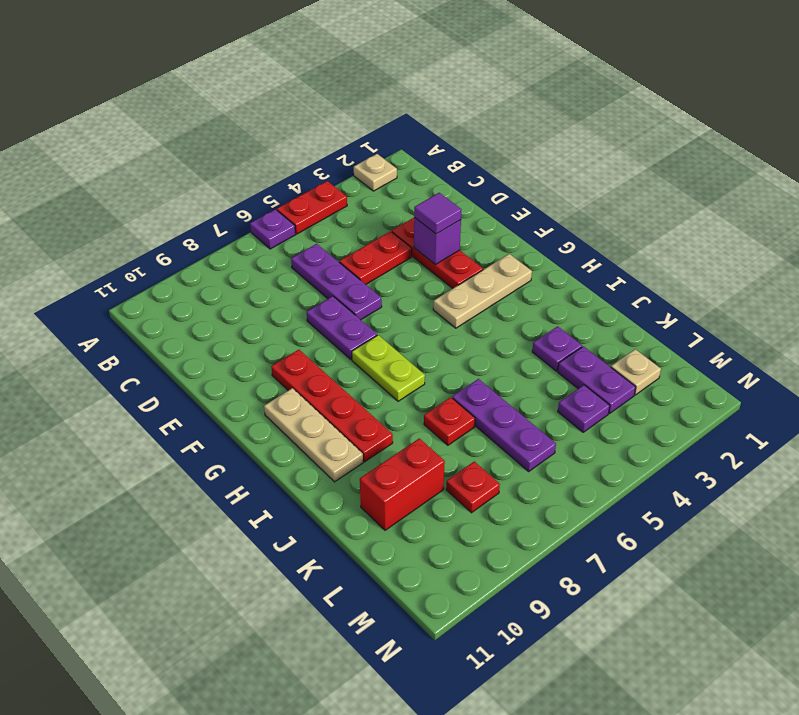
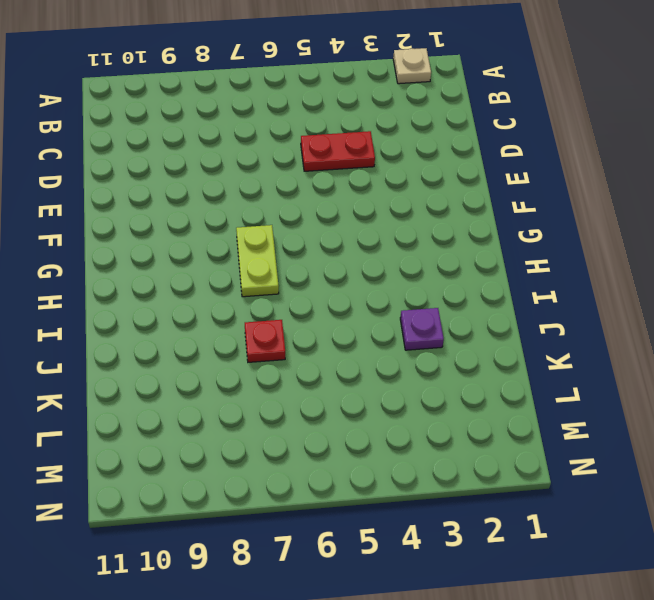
none -> red plate A4:A5 level 1
none -> purple plate A6 level 1
none -> purple plate C6:E6 level 1

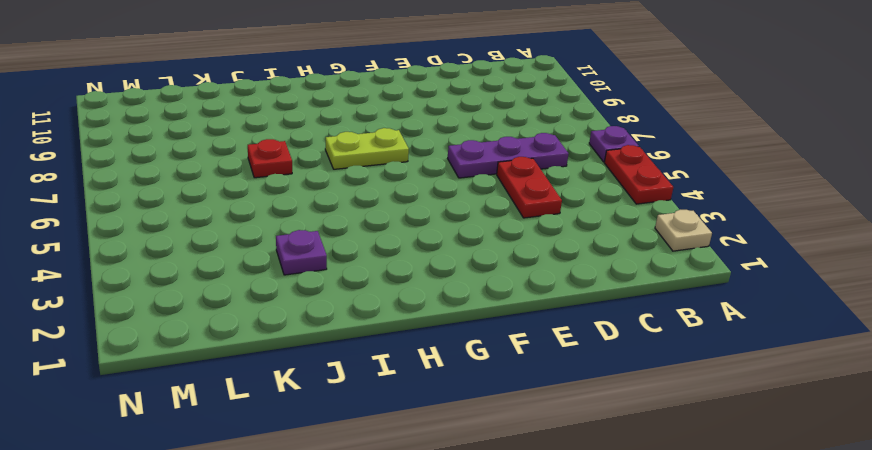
none -> red plate D3:F3 level 1
none -> purple plate E7:F7 level 1
none -> red plate F9:I9 level 1

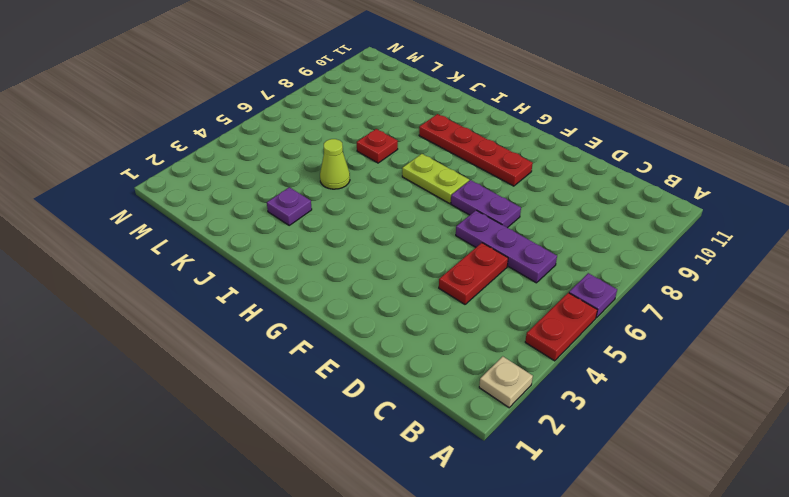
lime cone J5 level 1 -> none
none -> red plate D3:F3 level 1
none -> tan plate G2:G4 level 1
none -> tan plate G10:I10 level 1

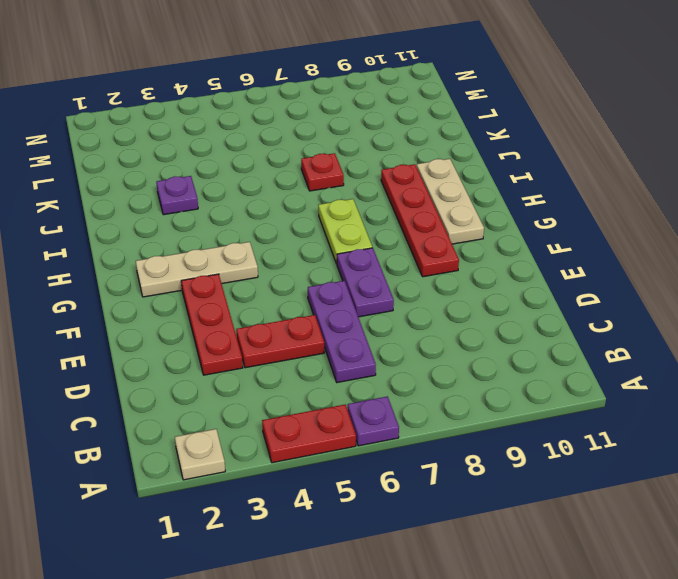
none -> purple plate J6:L6 level 1
none -> purple plate K3:L3 level 1
none -> red brick K9:K10 level 1

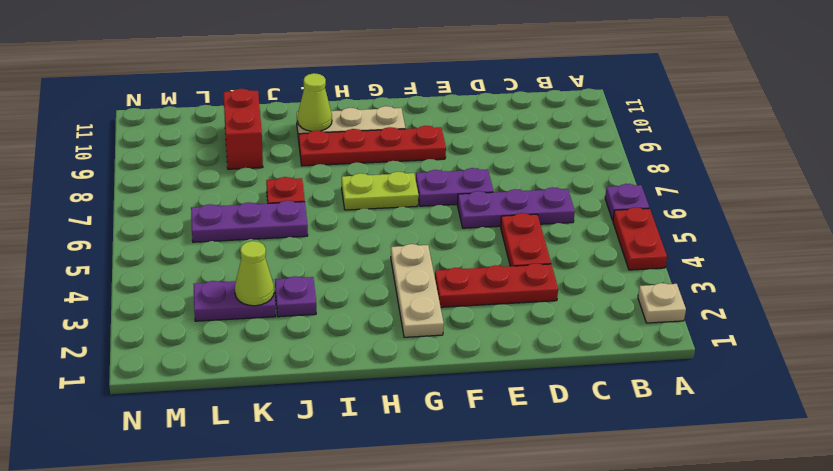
lime cone I10 level 2 -> none
lime cone K3 level 2 -> none
none -> tan plate L2 level 1
none -> purple plate L4 level 1
none -> red plate L8 level 1

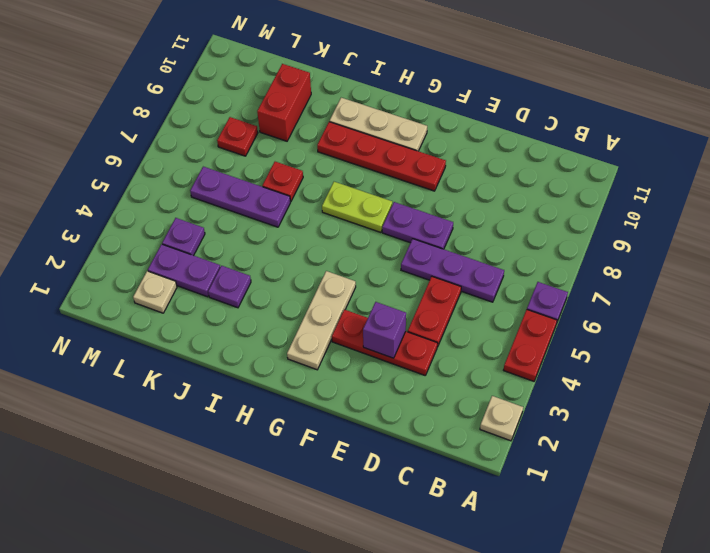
none -> purple tile E3 level 3

